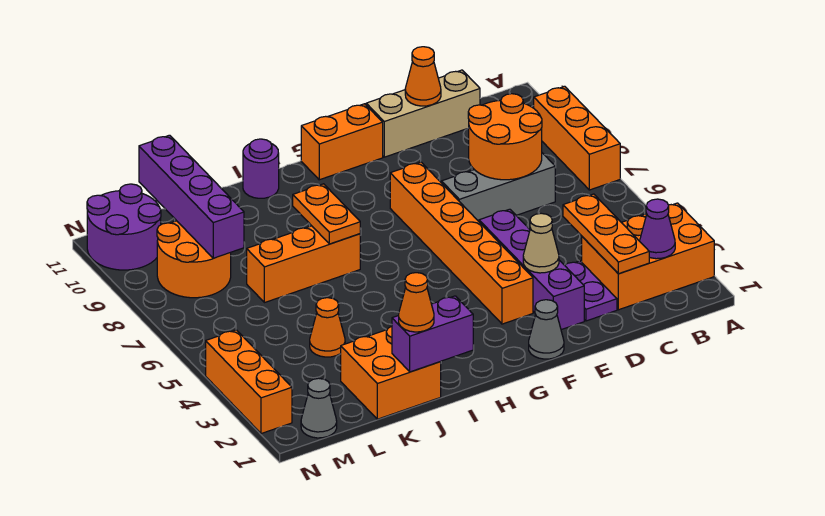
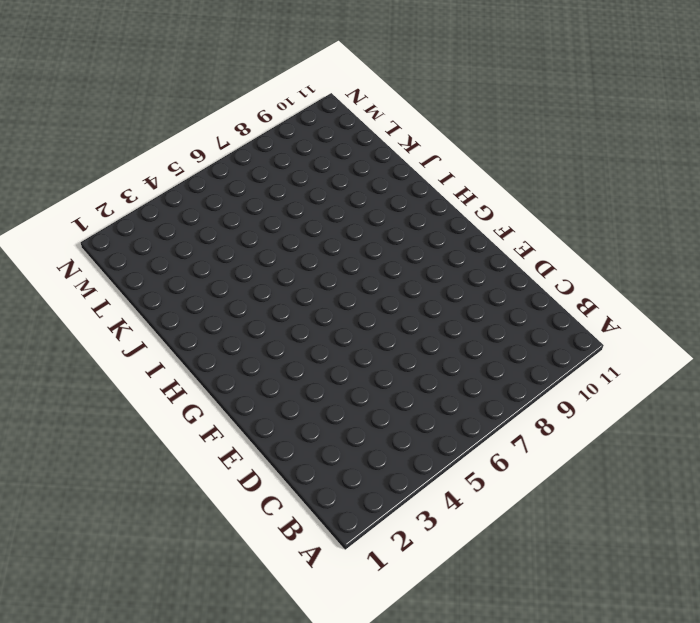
none -> orange brick A2:C3 level 1
none -> orange brick A7:A9 level 1
none -> grey brick C7:E7 level 1

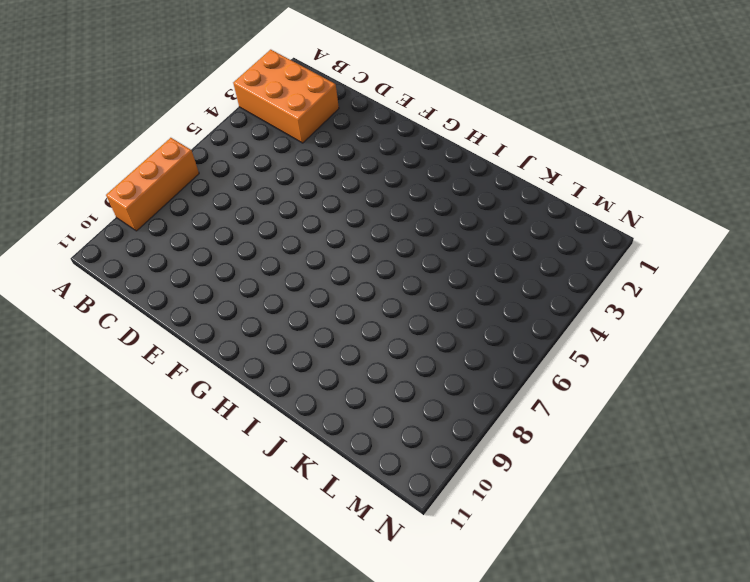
none -> grey brick C7:E7 level 1
none -> tan brick C11:E11 level 1
none -> purple plate D2:D3 level 1

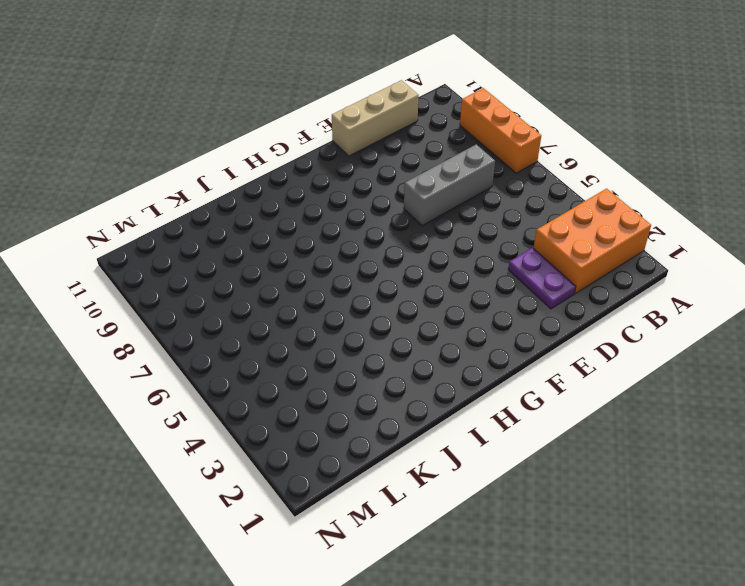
none -> purple brick E2:E5 level 1
none -> grey cone F1 level 1
none -> orange brick F3:F8 level 1

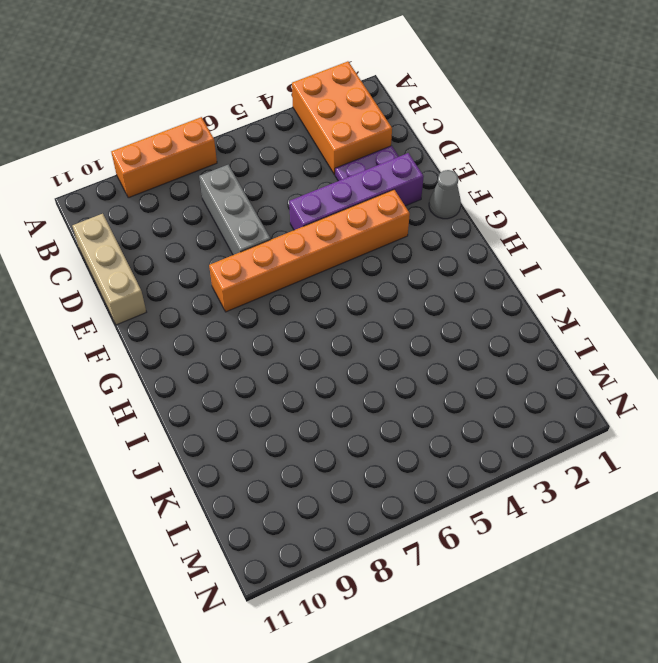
none -> orange brick F11:G11 level 1
none -> orange brick I7:K7 level 1
none -> purple round brick I11 level 1

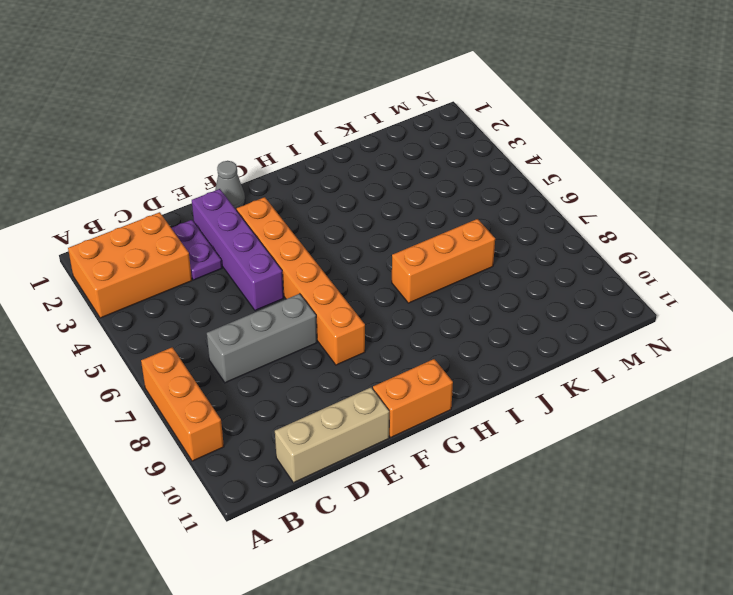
none -> purple round brick I11 level 1
none -> orange brick J1:K2 level 1
none -> orange cone K4 level 1

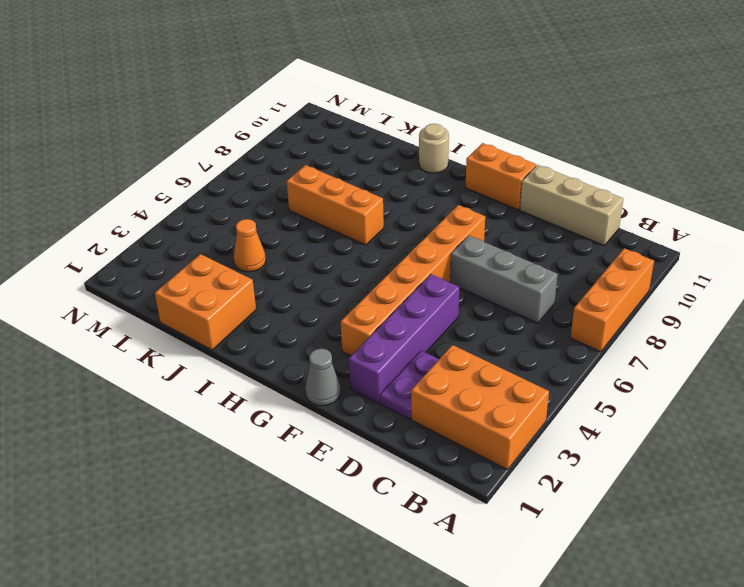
tan round brick I11 level 1 -> purple round brick I11 level 1
none -> orange round brick L8:M9 level 1
none -> grey cone M1 level 1
none -> purple round brick M10:N11 level 1

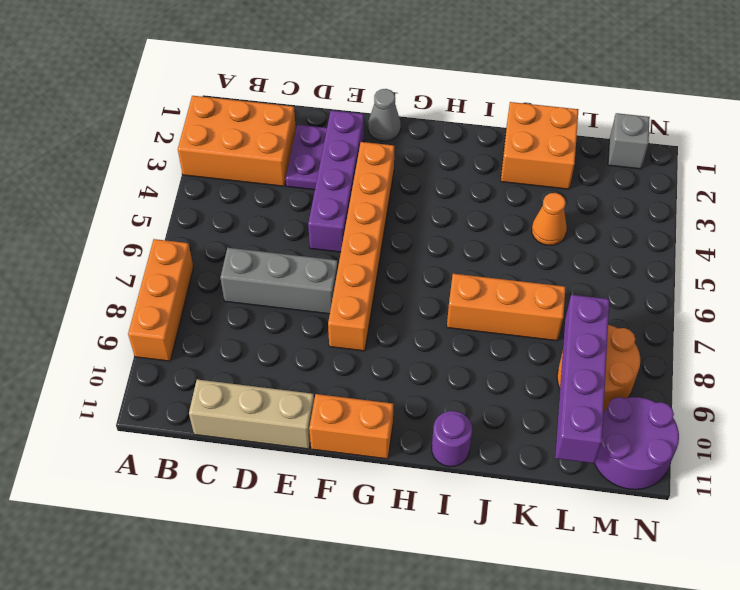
grey brick M1 level 1 -> grey cone M1 level 1
none -> orange brick N2:N4 level 1
none -> purple cone B2 level 2
none -> orange plate C2:C4 level 2

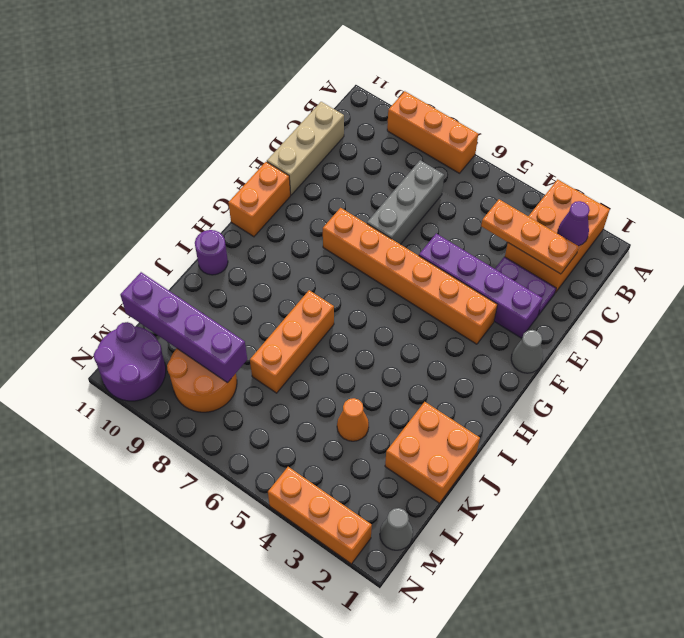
none -> orange round brick C7:D8 level 2
none -> orange cone D11 level 2
none -> tan cone E3 level 2

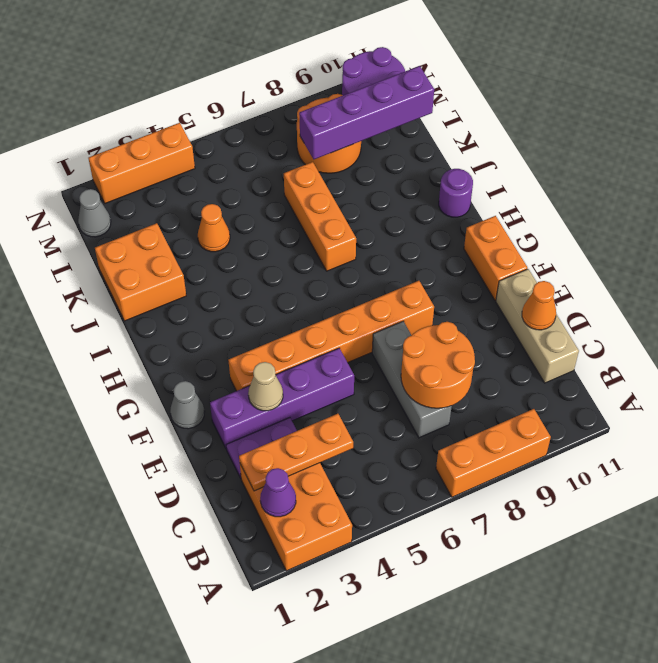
none -> purple brick I1:J1 level 2
none -> orange plate I7:I8 level 2
none -> orange cone J1 level 3

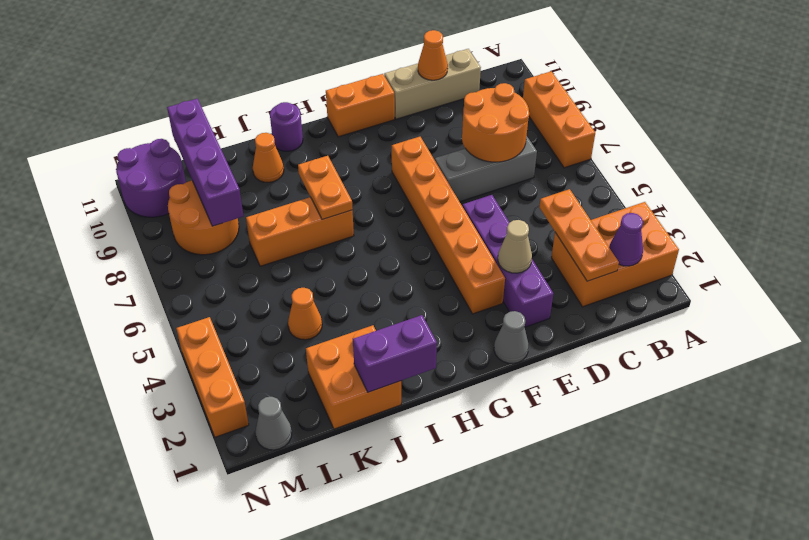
orange cone J10 level 1 -> orange cone J1 level 3
none -> purple plate D2:D3 level 1

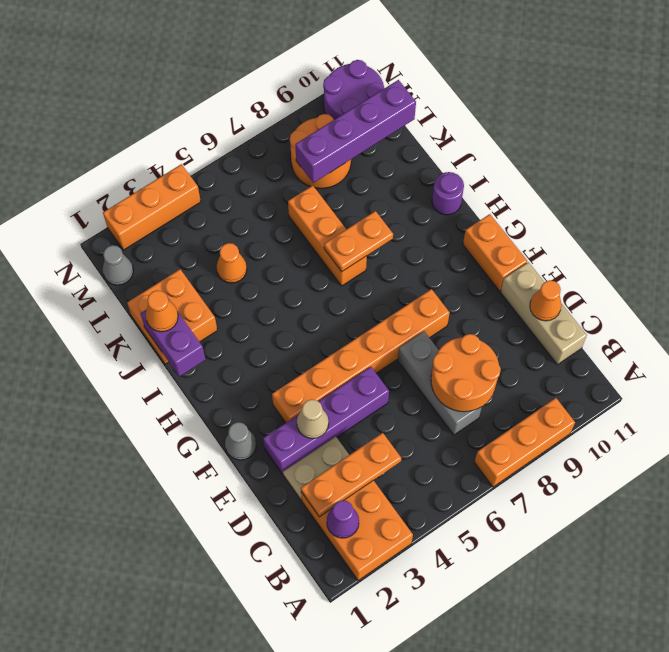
tan plate D2:D3 level 1 -> purple plate D2:D3 level 1

